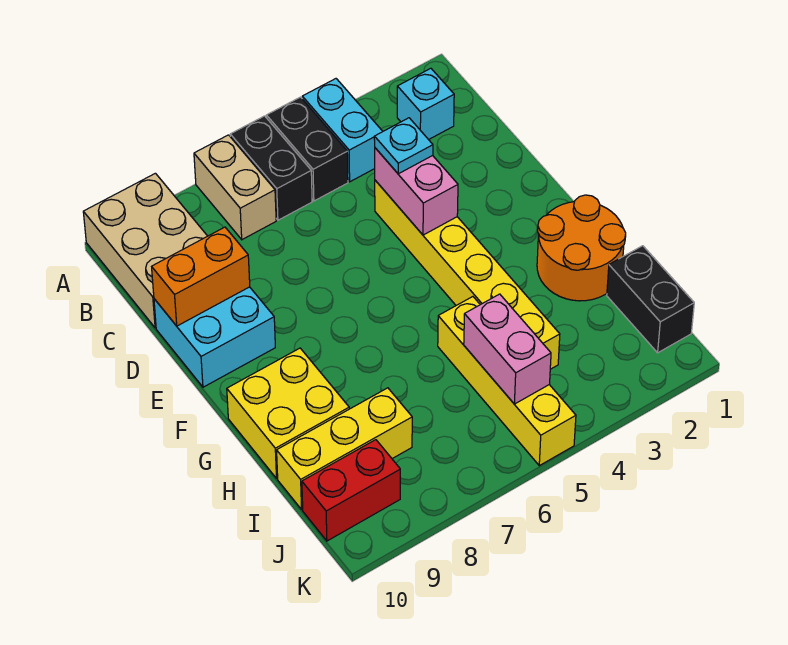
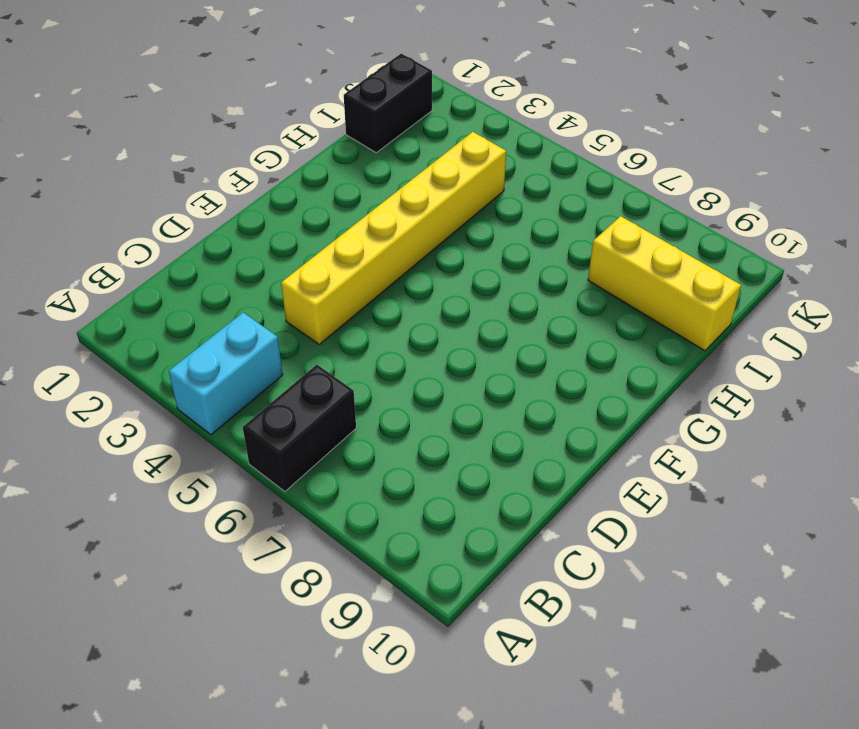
none -> black brick A5:B5 level 1
none -> tan brick A7:B7 level 1
none -> tan brick A9:C10 level 1

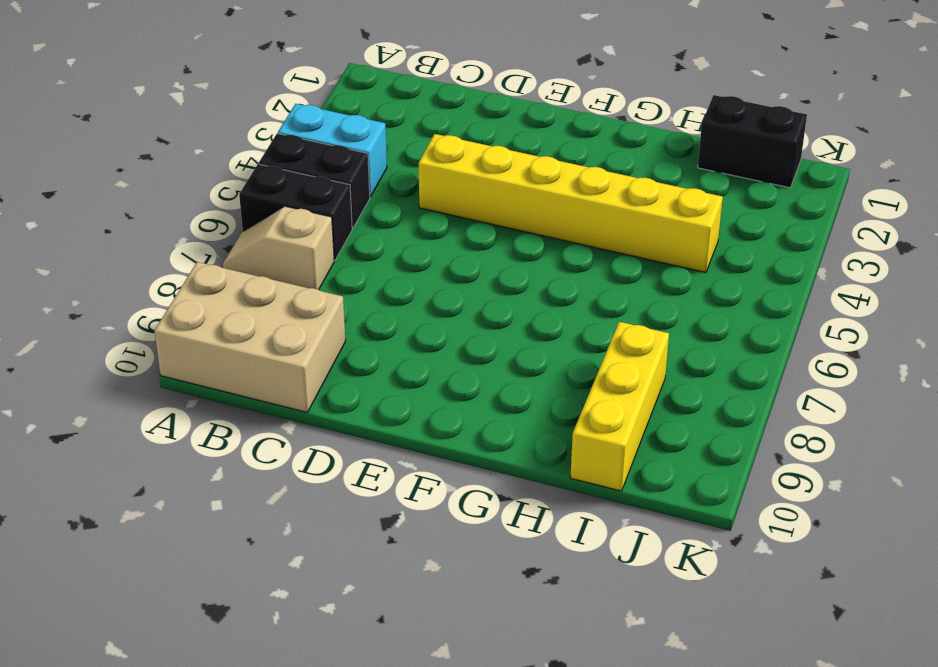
tan slope A7:B7 level 1 top B -> tan brick A7:B7 level 1
none -> cyan brick B2 level 1
none -> cyan brick D9:E10 level 1
none -> orange round brick G1:H2 level 1

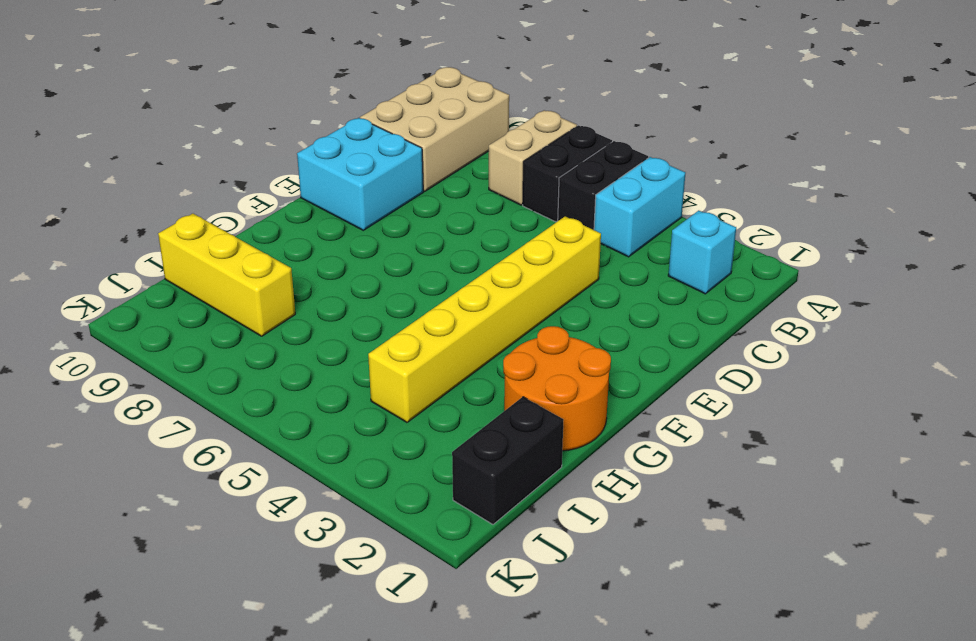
none -> yellow brick G9:H10 level 1
none -> yellow brick H5:K5 level 1
none -> red brick J9:J10 level 1

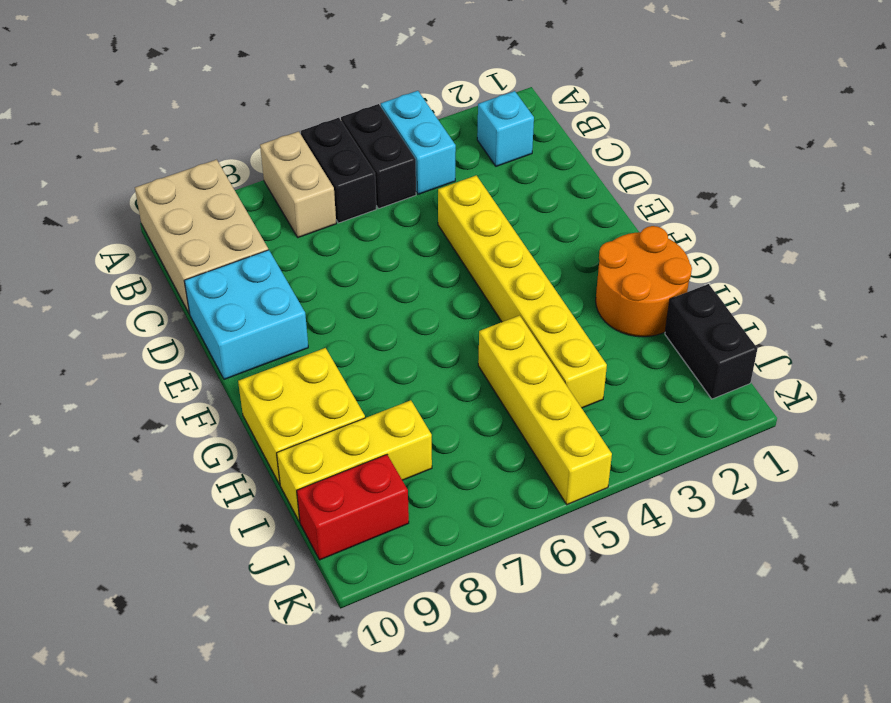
none -> pink brick D4:E4 level 2
none -> orange brick D9:D10 level 2
none -> pink brick I5:J5 level 2

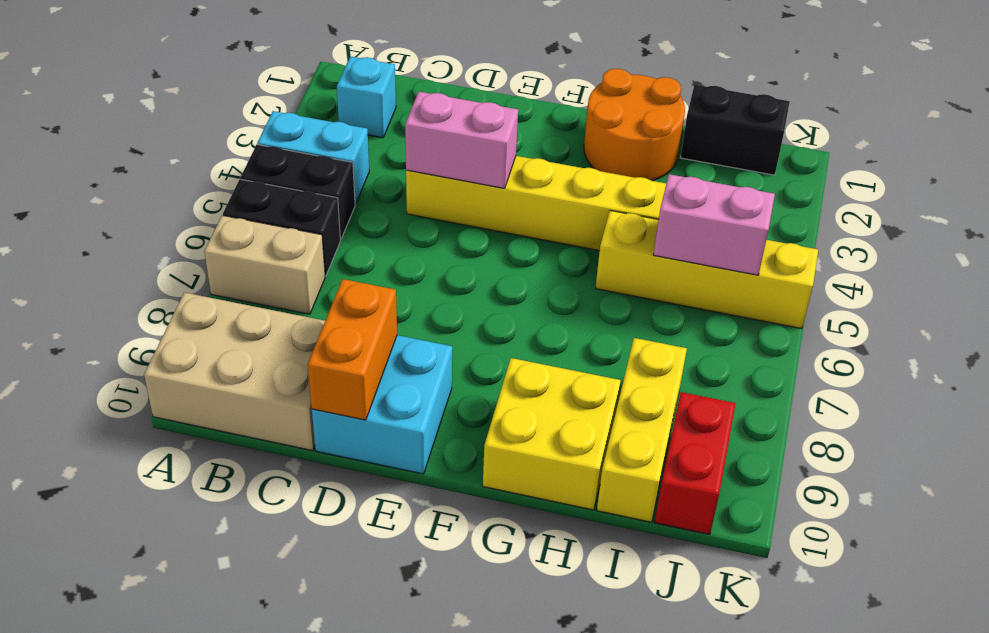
none -> cyan plate D4 level 3

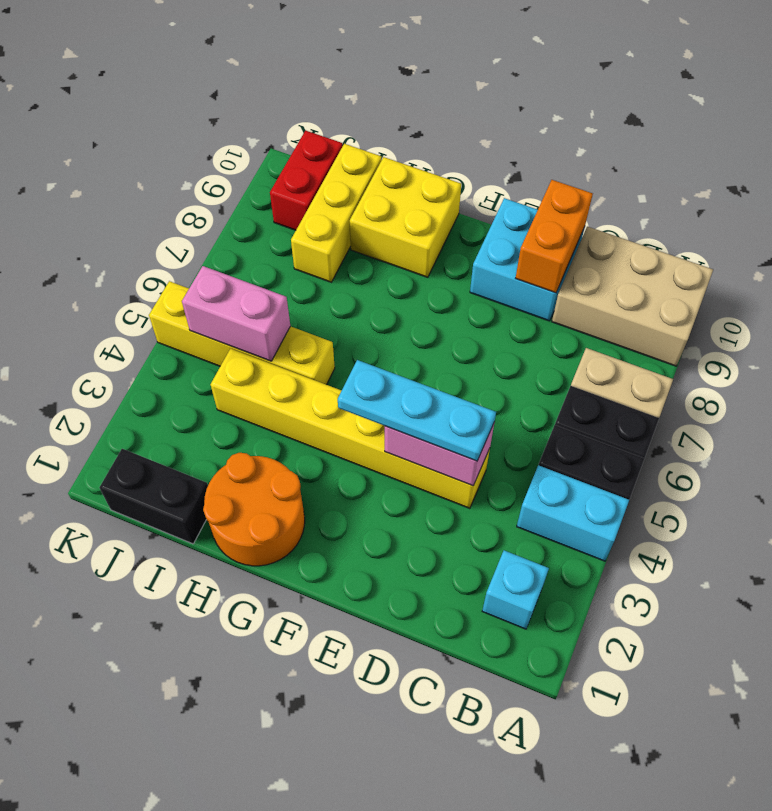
cyan plate D4:F4 level 3 -> cyan plate D4 level 3

